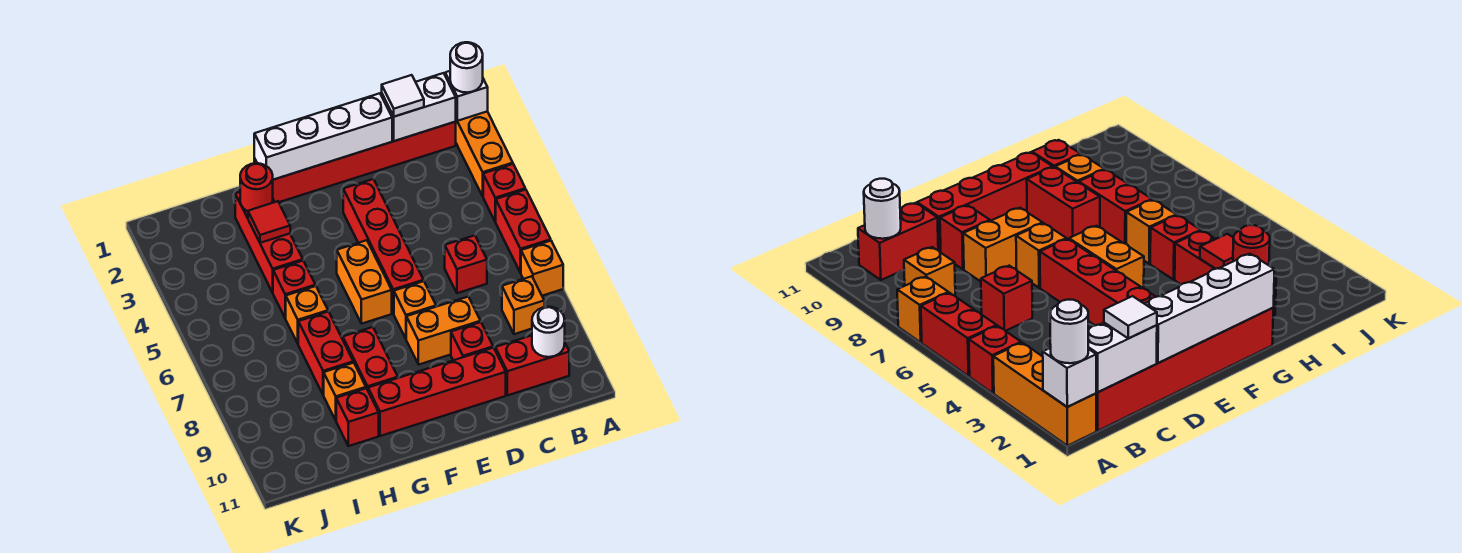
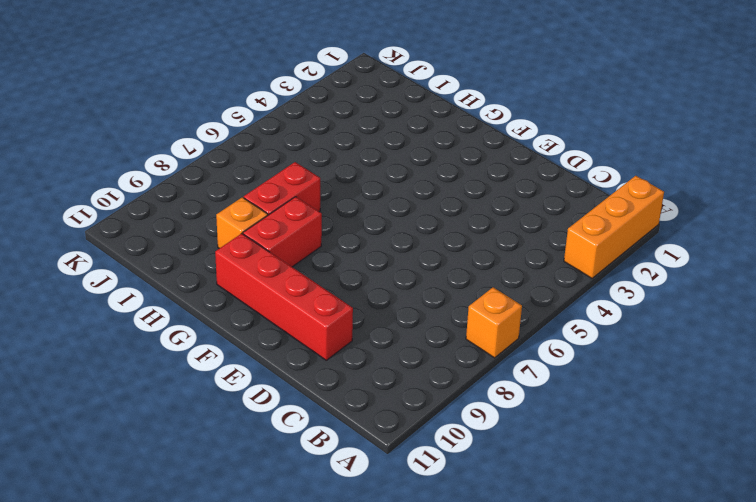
none -> red brick A4 level 1
none -> red brick A5:A6 level 1
none -> red brick B1:G1 level 1

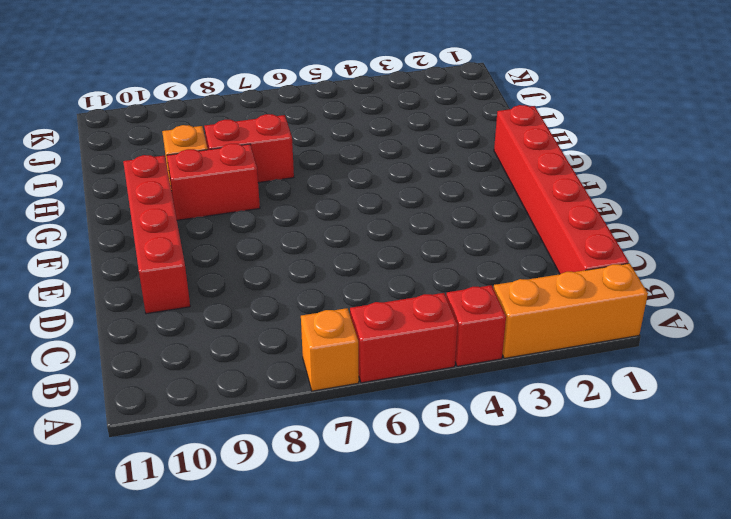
none -> orange brick B8 level 1
none -> red brick B10:C10 level 1
none -> red brick C6 level 1

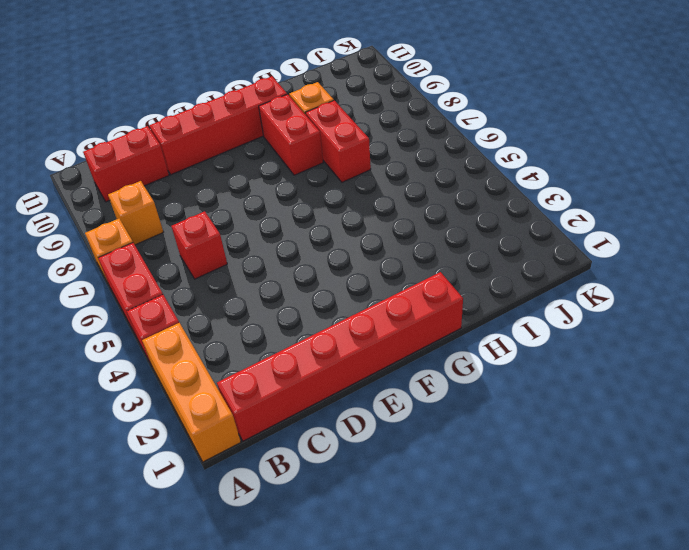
none -> orange brick D8:E8 level 1
none -> red brick D9 level 1
none -> red brick E3:E6 level 1

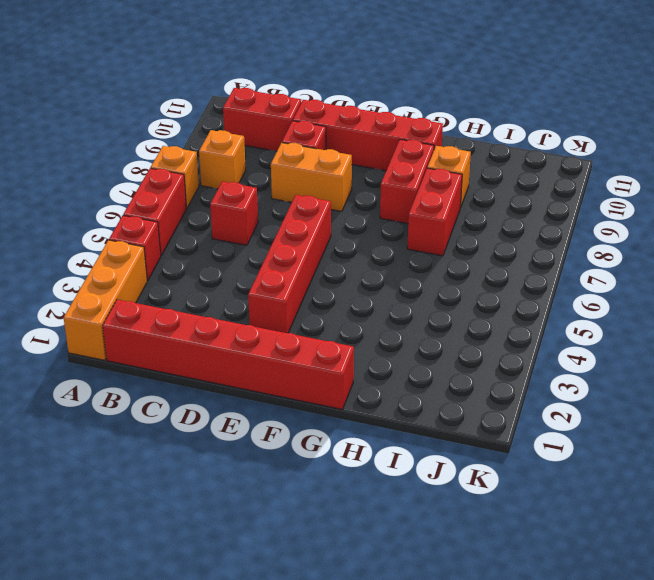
none -> orange brick E7 level 1
none -> orange brick F5:F6 level 1
none -> red brick H2:H4 level 1

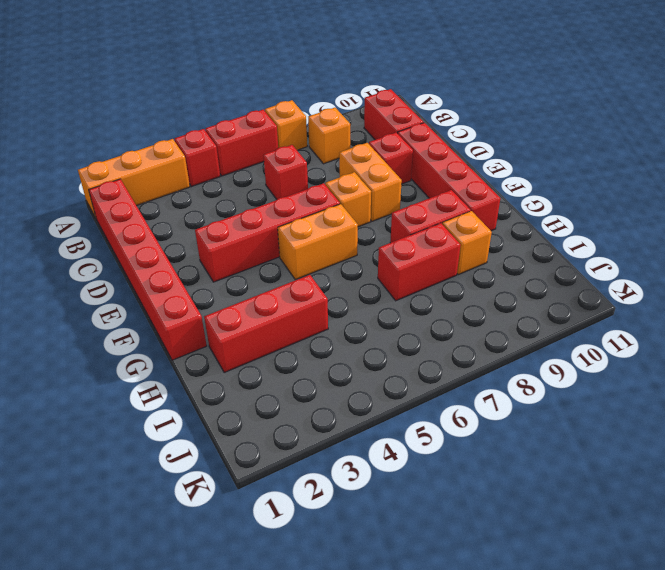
none -> red brick H5 level 1
none -> orange brick H6 level 1
none -> red brick H10 level 1

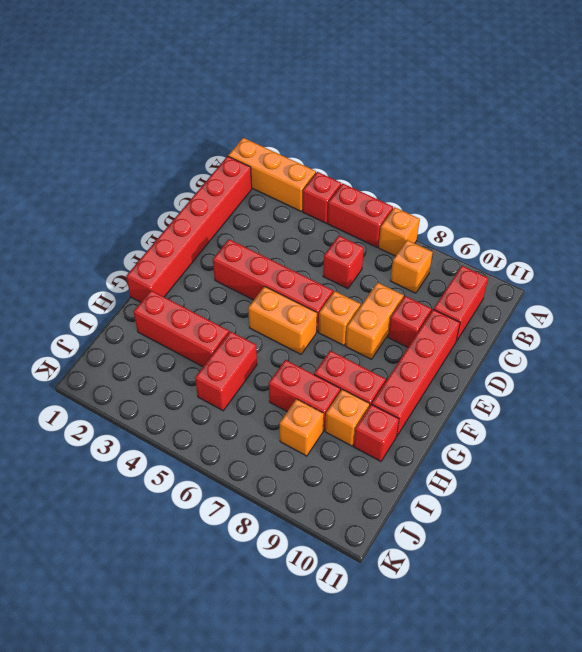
red brick H5:I5 level 1 -> red brick H5 level 1
orange brick I8 level 1 -> orange brick H6 level 1
none -> white brick A1 level 2
none -> white brick B1:C1 level 2
none -> white round brick B10 level 2

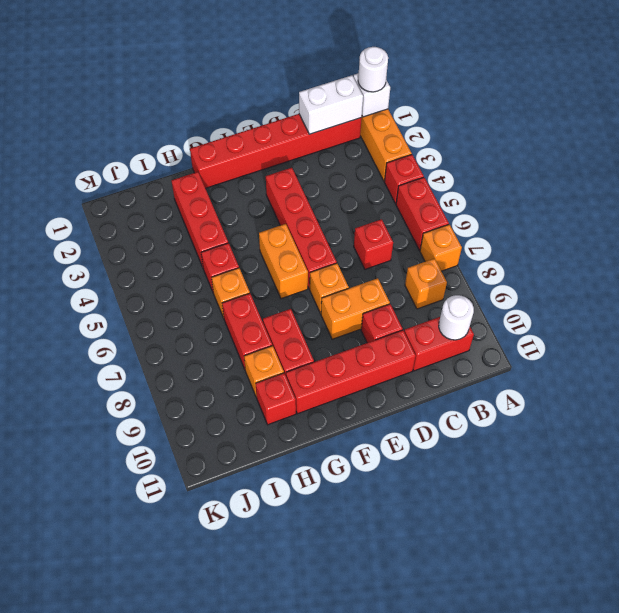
none -> white brick D1:G1 level 2
none -> red round brick H2 level 2
none -> red tile H3 level 2

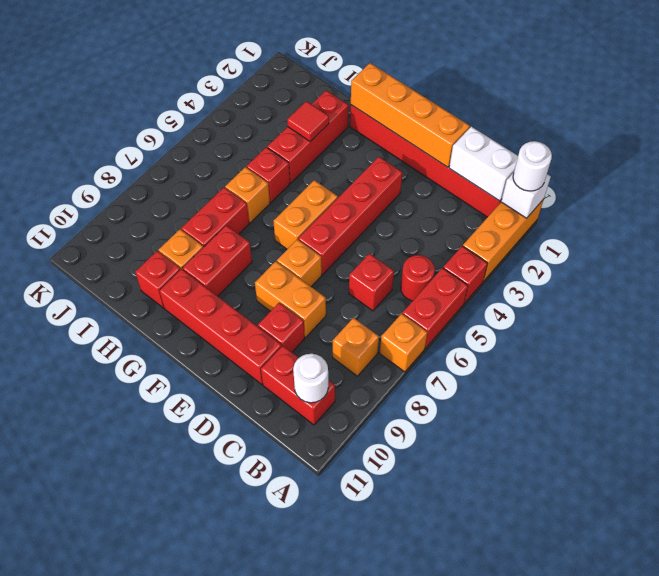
red round brick B5 level 1 -> red round brick H2 level 2
orange brick D1:G1 level 2 -> white brick D1:G1 level 2
none -> white tile C1 level 3

